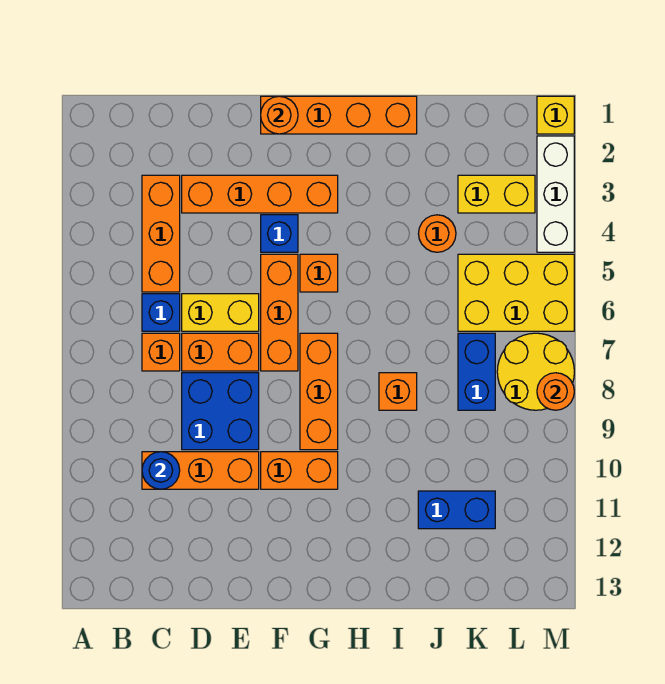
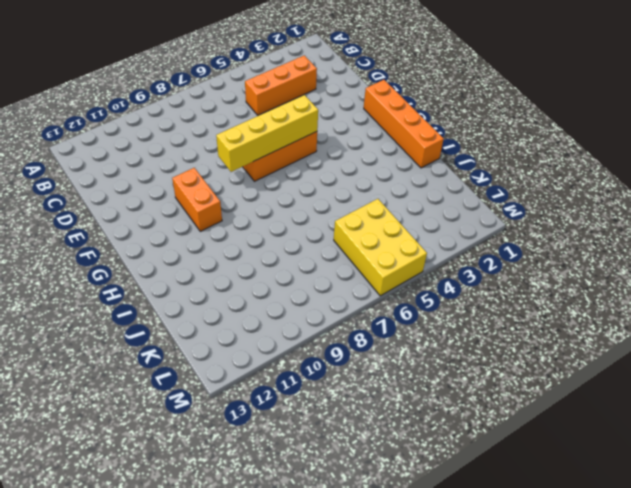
yellow brick F5:F8 level 2 -> none
none -> blue brick C6 level 1
none -> orange brick C7 level 1
none -> orange brick C10:E10 level 1

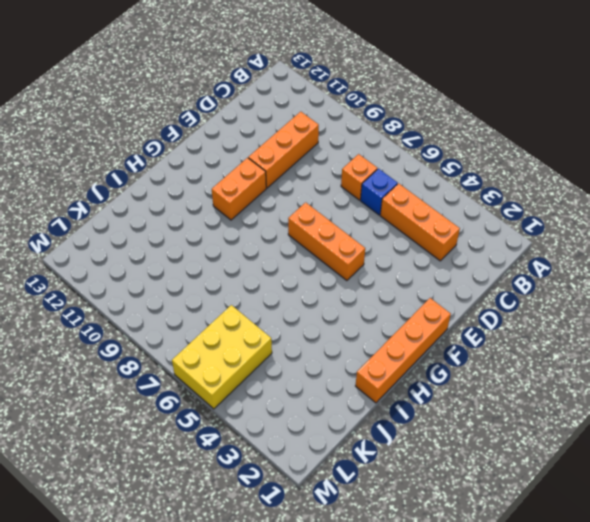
none -> orange brick D3:G3 level 1
none -> yellow brick D6:E6 level 1
none -> orange brick D7:E7 level 1

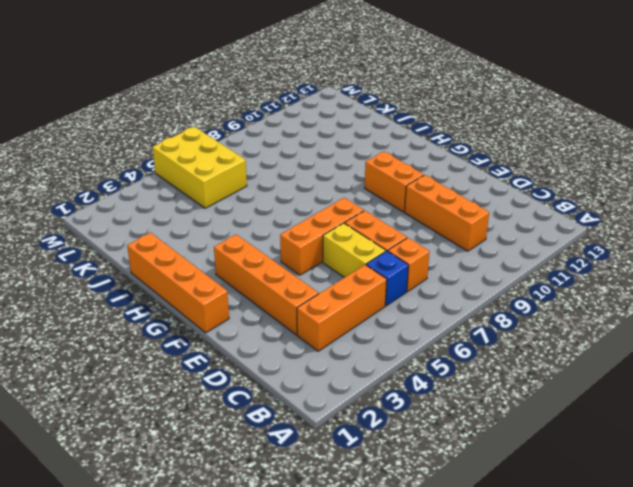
none -> blue brick D8:E9 level 1
none -> blue brick F4 level 1
none -> orange brick G5 level 1

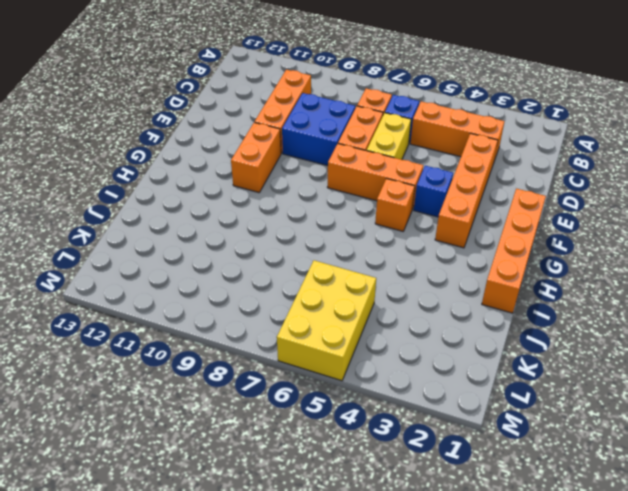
none -> orange brick G7:G9 level 1
none -> orange brick I8 level 1
none -> orange round brick J4 level 1

